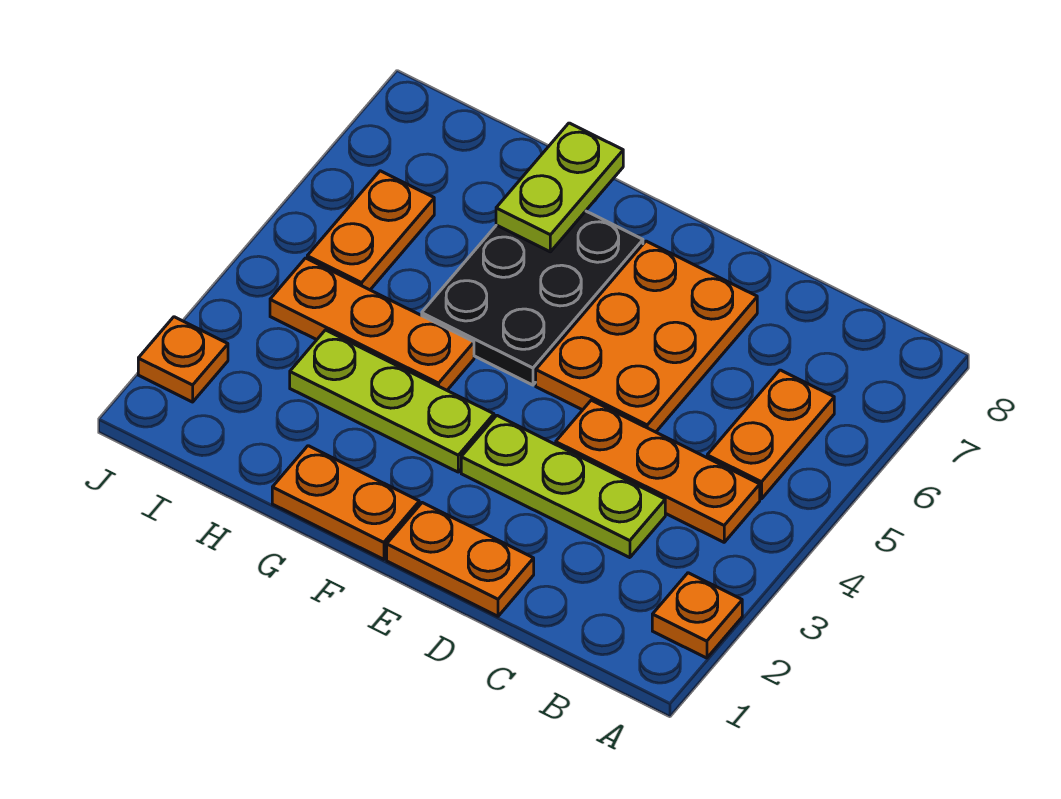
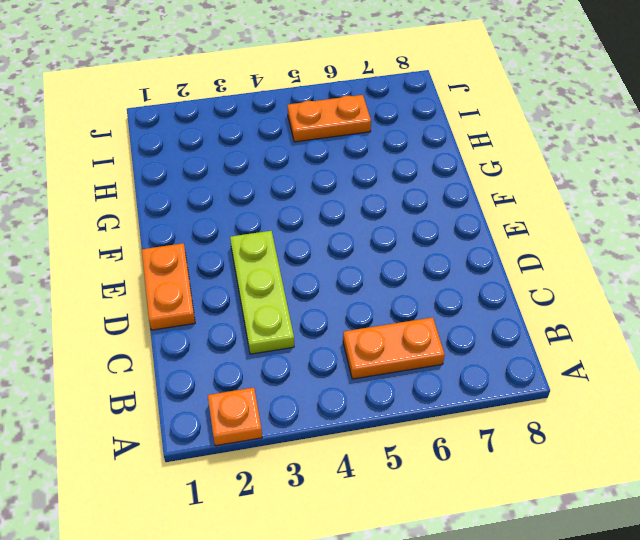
none -> orange plate B4:D4 level 1
none -> orange plate D5:E7 level 1
none -> orange plate F1:G1 level 1

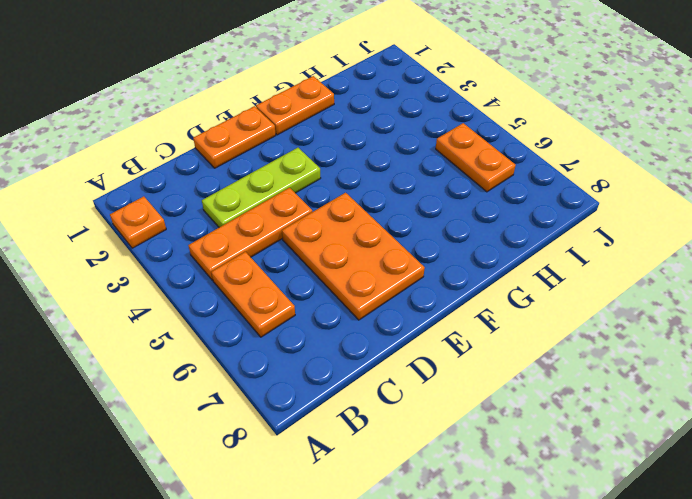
none -> lime plate F3:H3 level 1
none -> black plate F5:G7 level 1
none -> orange plate G4:I4 level 1

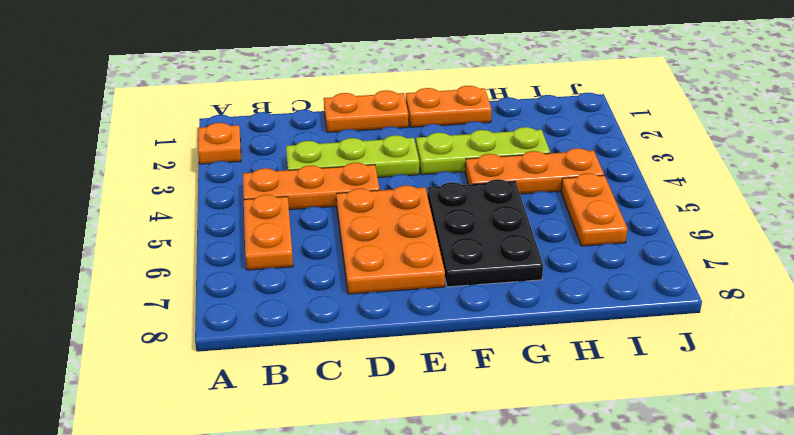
none -> orange plate J2 level 1
none -> lime plate G7:G8 level 2

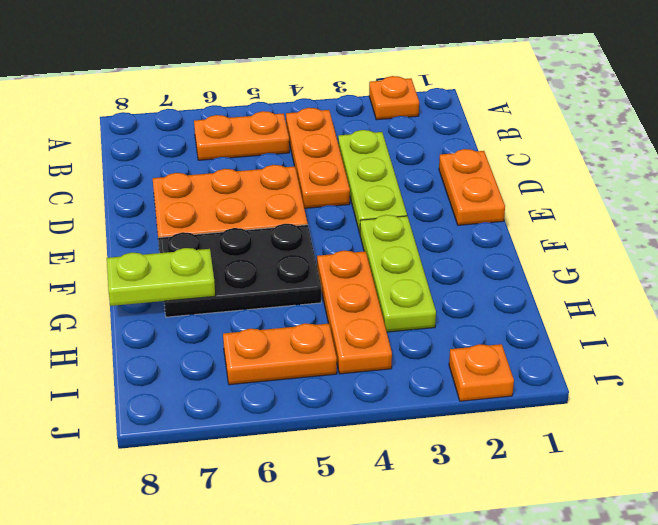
none -> orange plate F1:G1 level 1

